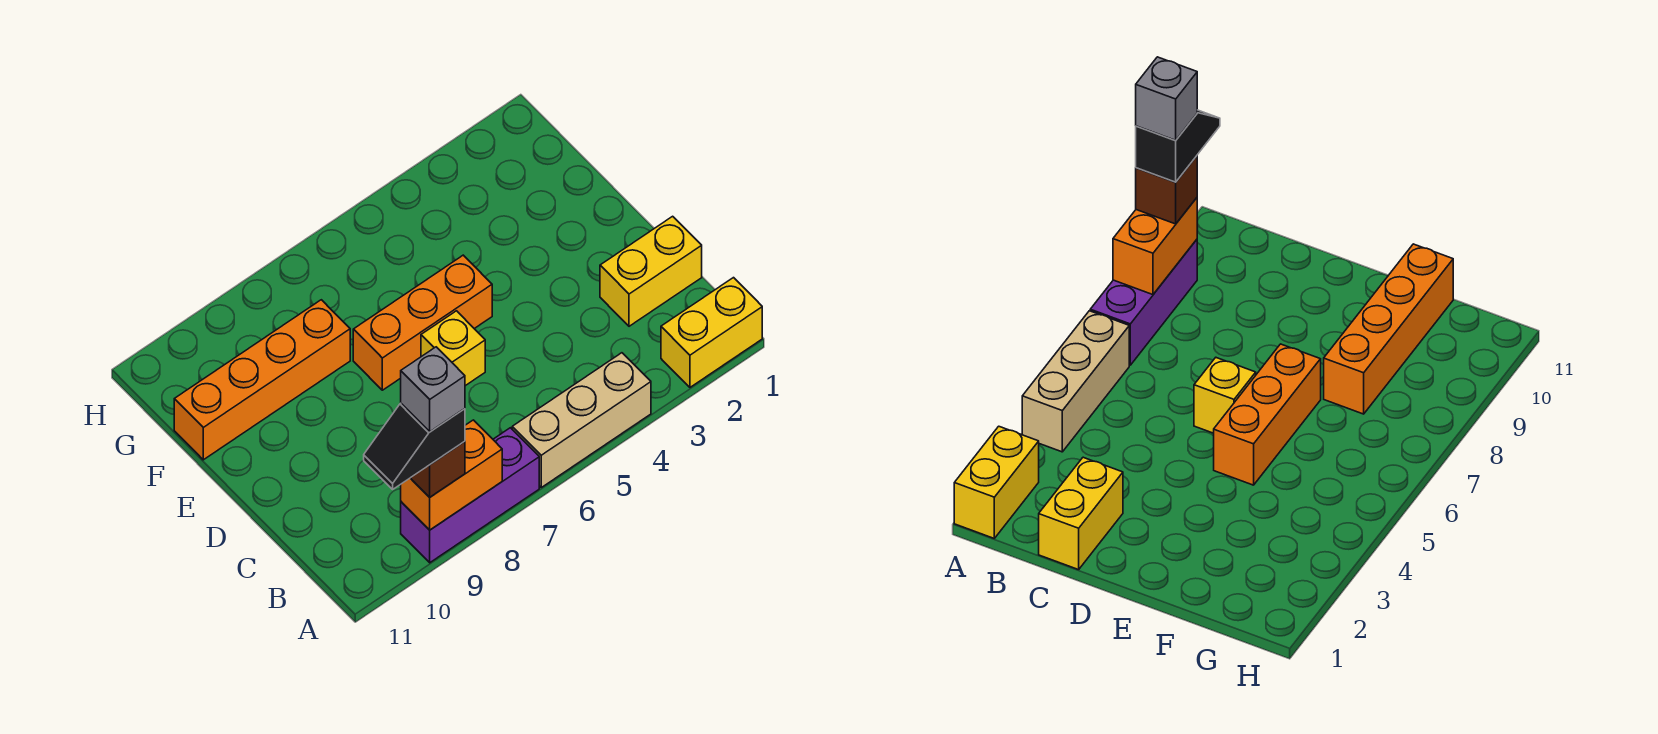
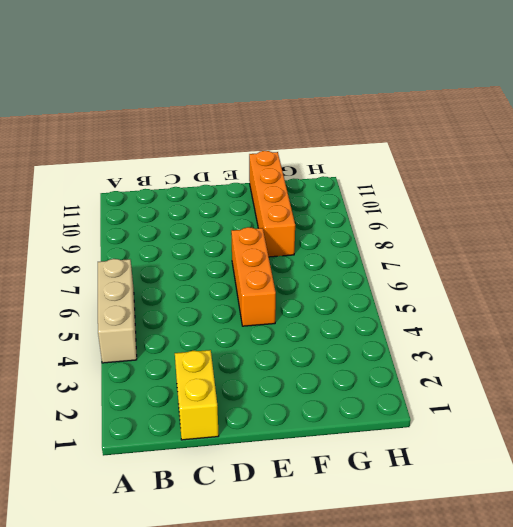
none -> yellow brick A1:A2 level 1
none -> purple brick A7:A9 level 1

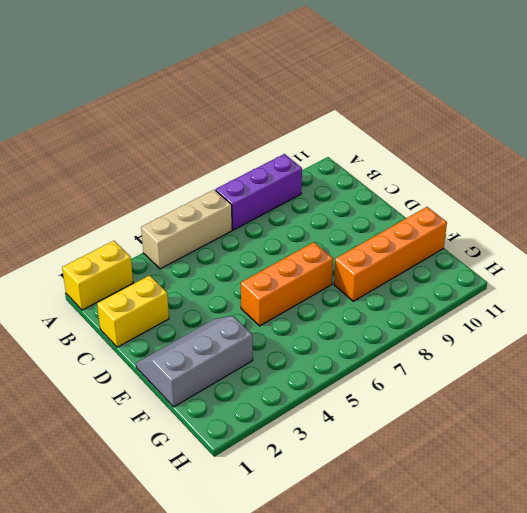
grey slope E1:F3 level 1 top F -> none
none -> yellow brick D6 level 1
none -> orange brick A8:A9 level 2

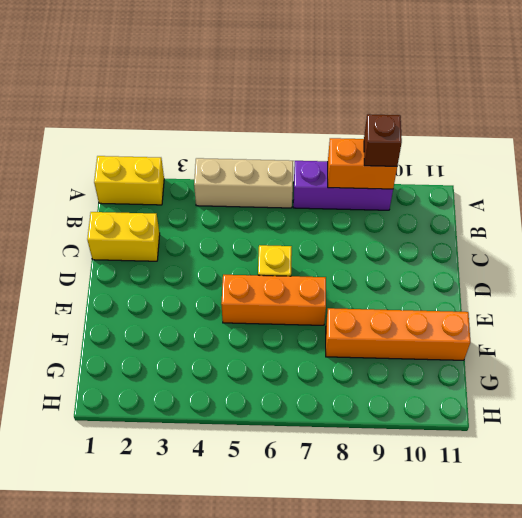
none -> black slope A9:A10 level 4 top 9
none -> grey brick A9 level 5

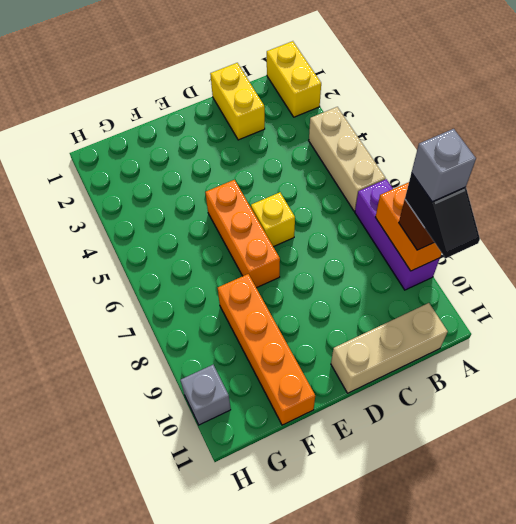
tan brick B11:D11 level 1 -> none
grey brick H10 level 1 -> none

